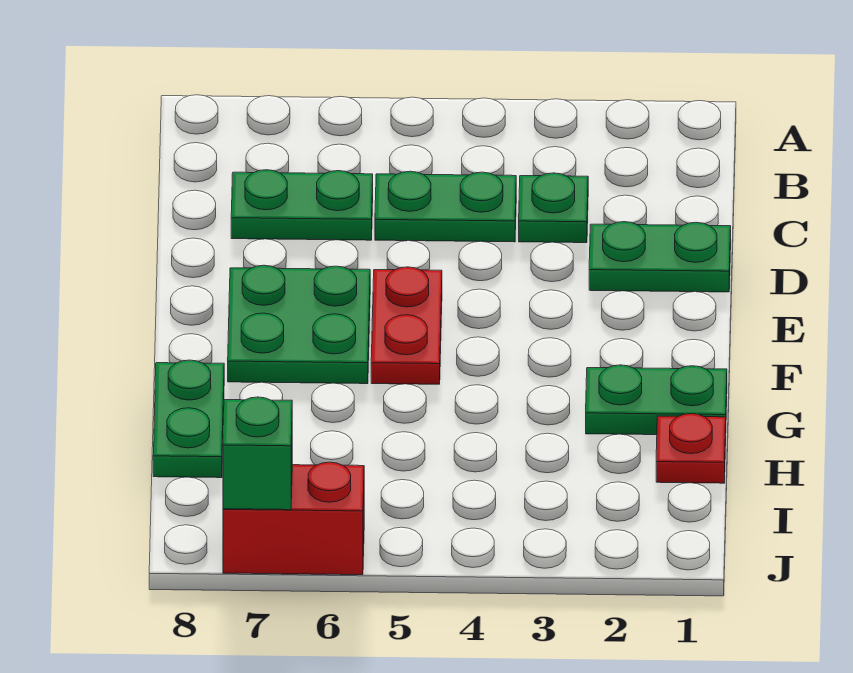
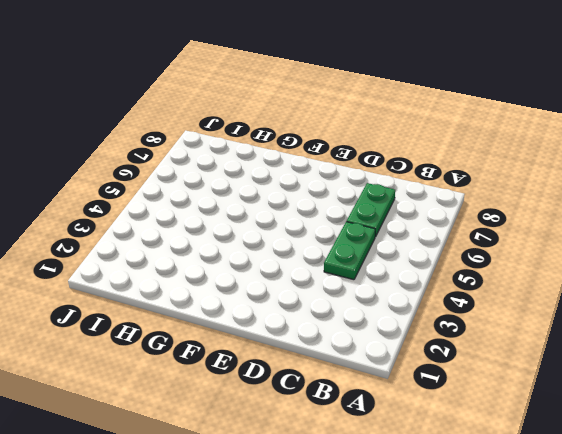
none -> green plate C3 level 1
none -> green plate D1:D2 level 1

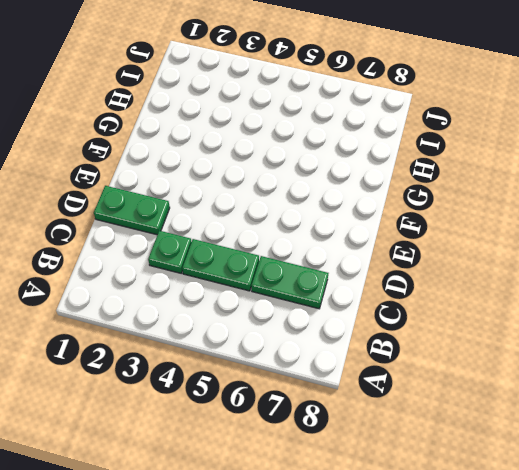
none -> red plate E5:F5 level 1
none -> green plate E6:F7 level 1

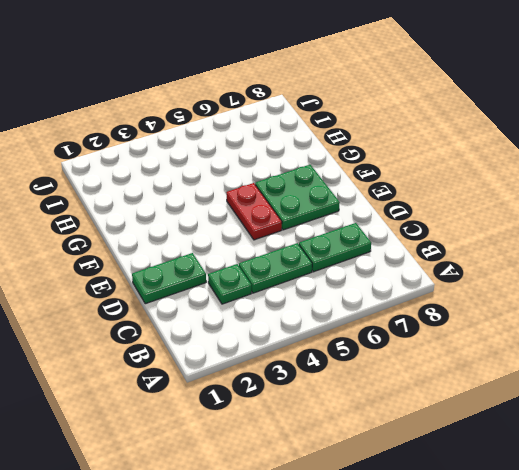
none -> green plate G1:G2 level 1
none -> green plate G8:H8 level 1

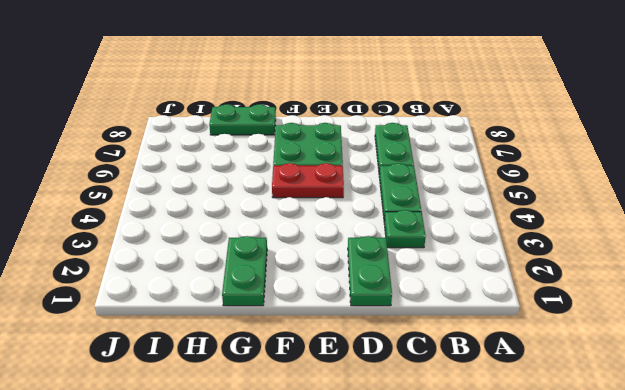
none -> red plate H1 level 1
none -> red brick J6:J7 level 1

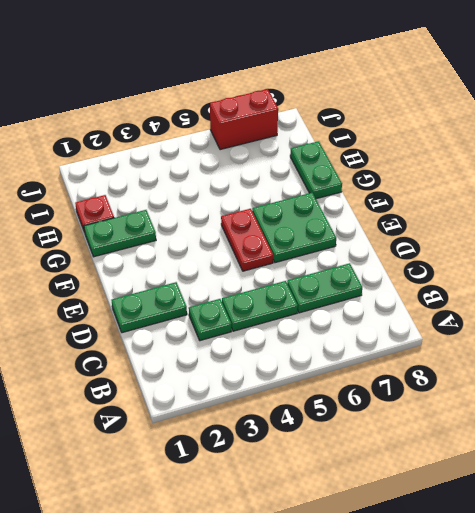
none -> green brick J7 level 2

